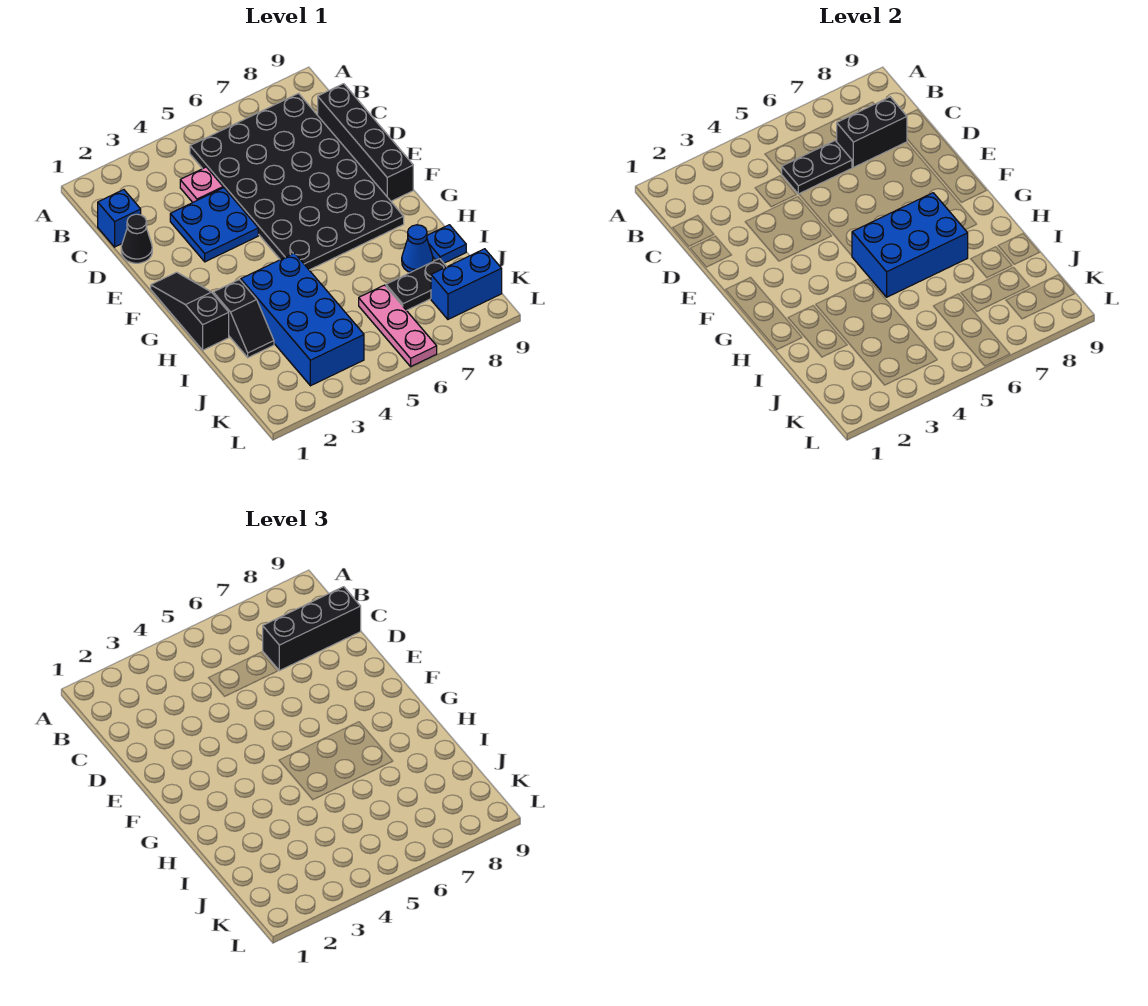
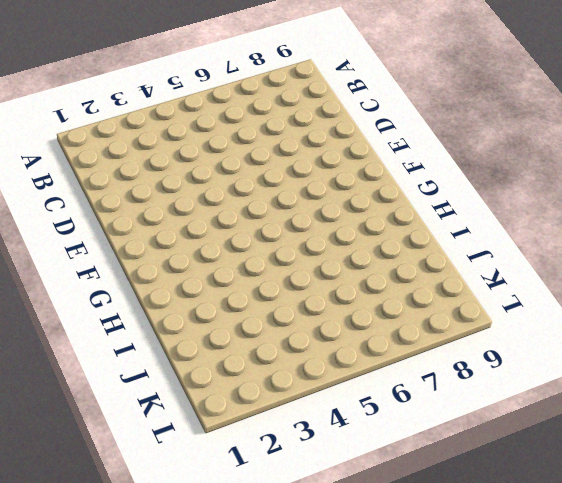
none -> black plate B5:G8 level 1
none -> blue brick C1 level 1
none -> pink plate C4 level 1

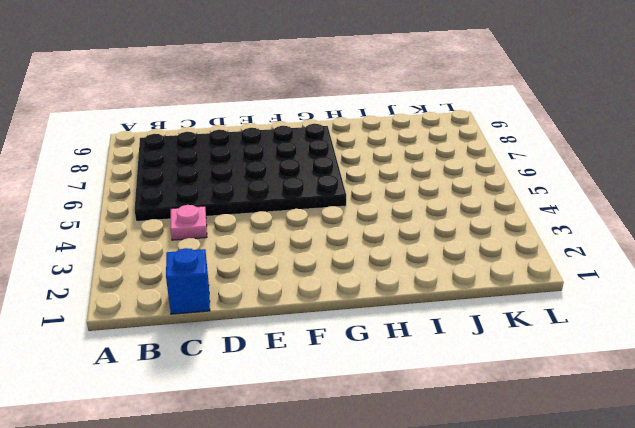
none -> black brick C9:F9 level 1
none -> black cone D1 level 1
none -> blue plate D3:E4 level 1

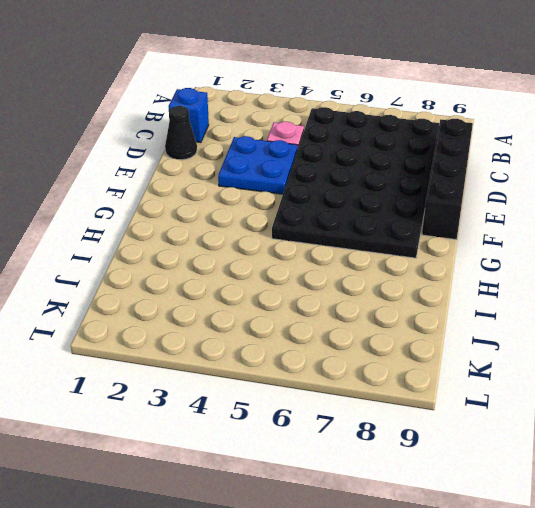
none -> black slope F1:H1 level 1 top H
none -> black slope H2:I2 level 1 top H
none -> blue brick H3:K4 level 1

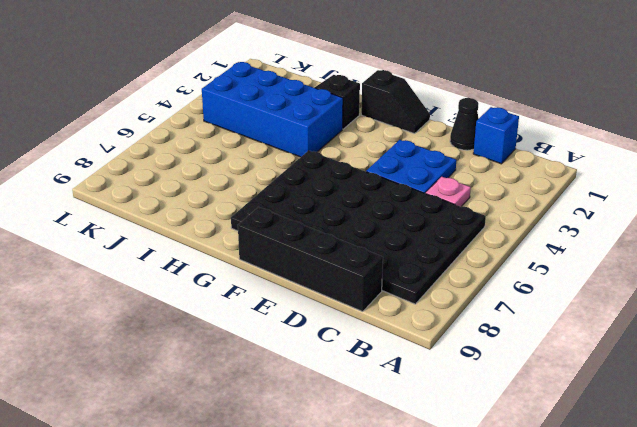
black slope F1:G1 level 1 top G -> black slope F1:H1 level 1 top H
none -> blue cone I8 level 1
none -> blue plate I9 level 1
none -> pink plate J6:L6 level 1

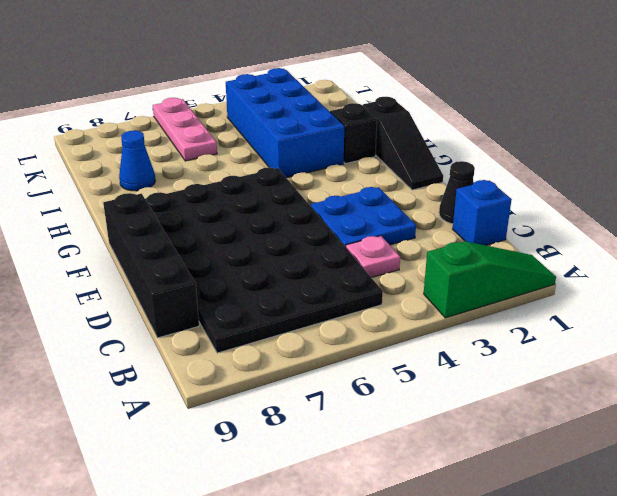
green slope A1:A3 level 1 top 3 -> none
none -> blue plate I9 level 1
none -> black plate J7:J8 level 1
none -> blue brick K8:K9 level 1

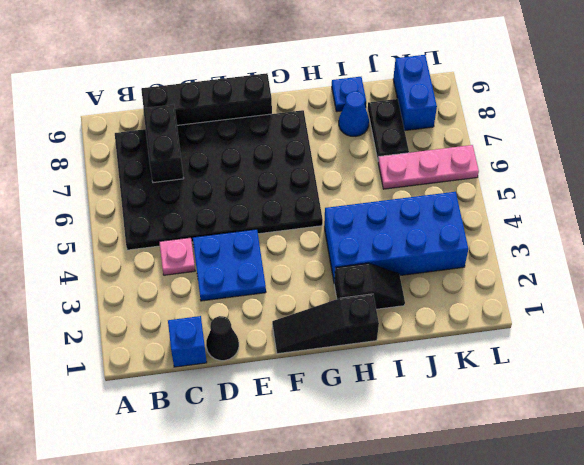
none -> black plate C5:C6 level 2
none -> blue brick G5:H7 level 2
none -> black brick C7:C9 level 3

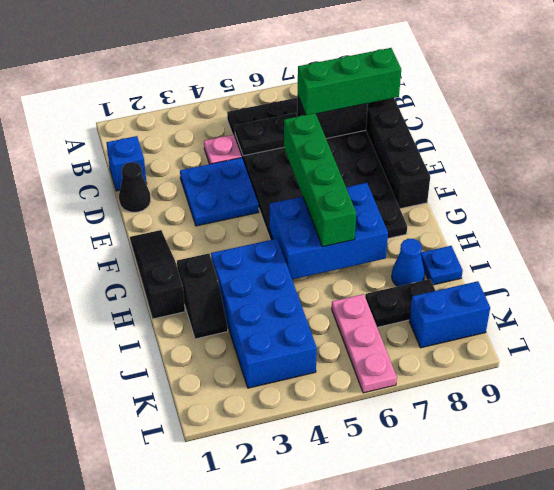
green brick C7:C9 level 3 -> black brick C7:C9 level 3
green brick E6:H6 level 3 -> none

